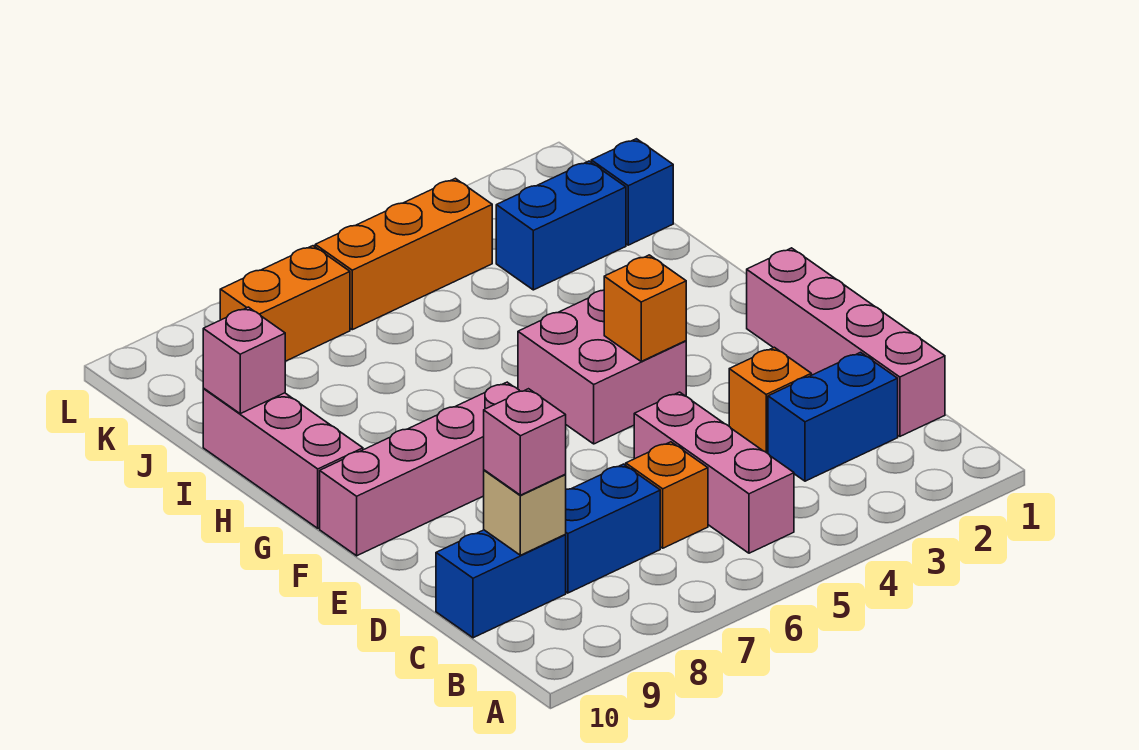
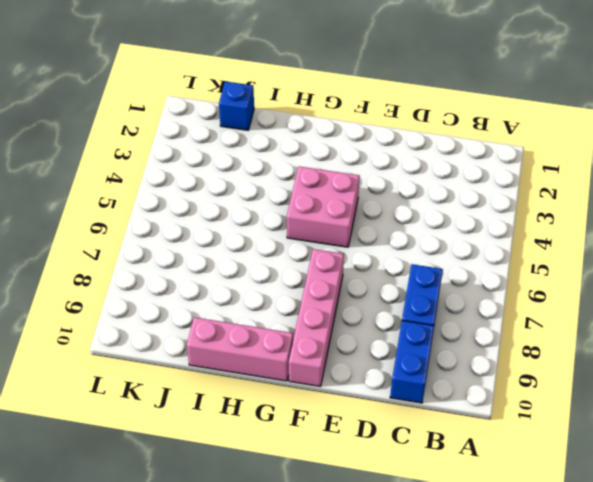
none -> pink brick B5:D5 level 1
none -> pink brick C1:F1 level 1
none -> blue brick C2:C3 level 1

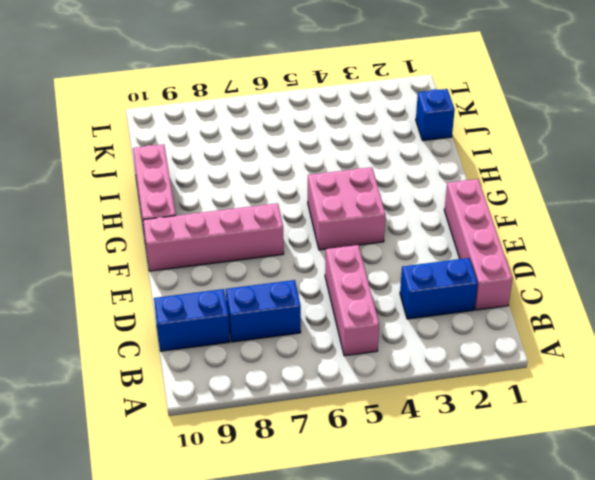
none -> orange brick C6 level 1
none -> orange brick D3 level 1
none -> blue brick J2:J3 level 1

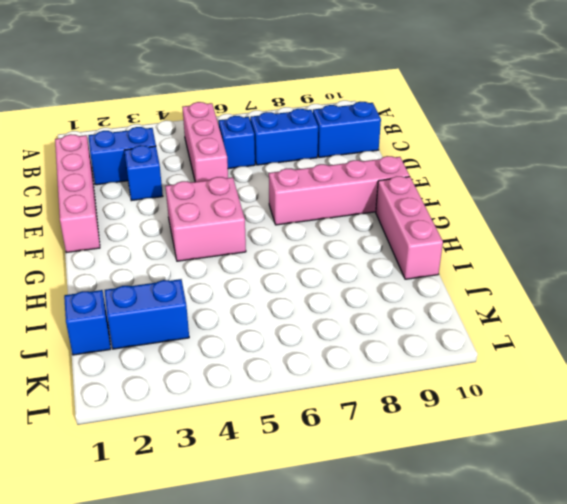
blue brick C6 level 1 -> orange brick C6 level 1
blue brick D3 level 1 -> orange brick D3 level 1
none -> orange brick K4:K6 level 1
none -> orange brick K7:K8 level 1
none -> tan brick C9 level 2

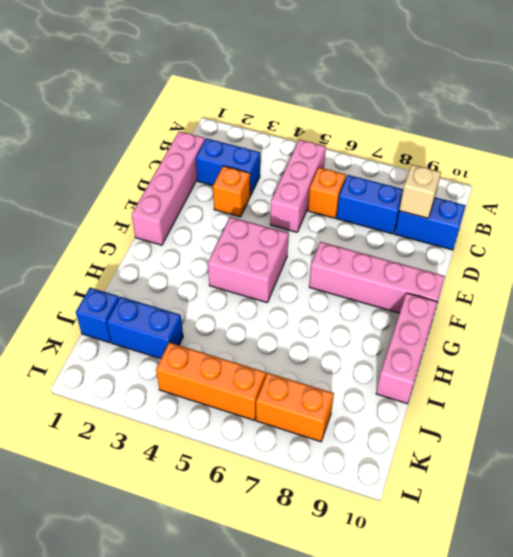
none -> orange brick F4 level 2
none -> pink brick I10 level 2
none -> pink brick C9 level 3

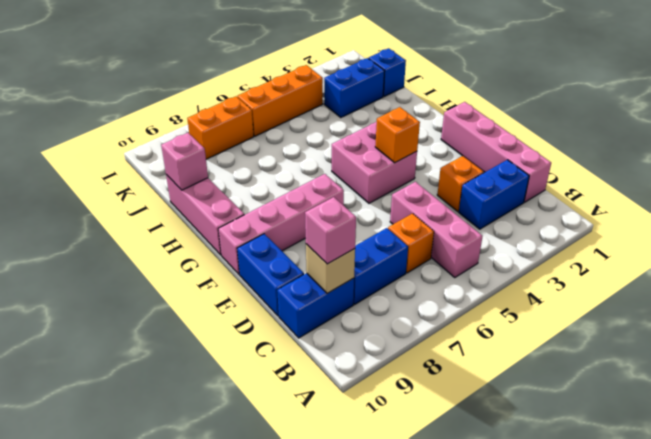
blue brick D10:E10 level 1 -> none

